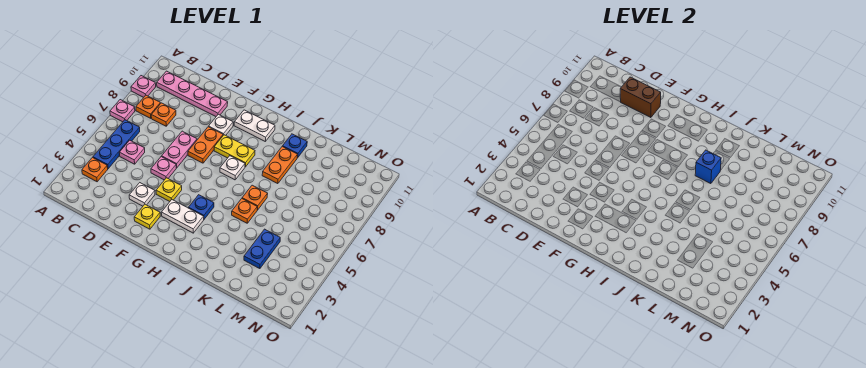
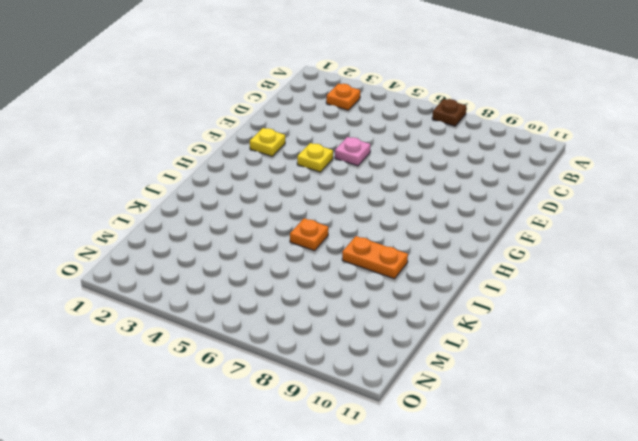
brown plate A7 level 1 -> pink plate A7 level 1
none -> pink plate A9 level 1
none -> blue plate B4:B6 level 1
none -> orange plate B8 level 1

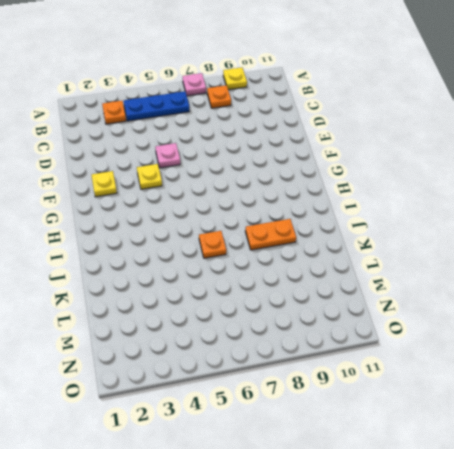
yellow plate A9 level 1 -> pink plate A9 level 1
none -> pink plate B10:E10 level 1
none -> pink plate C5 level 1
none -> orange plate C8 level 1

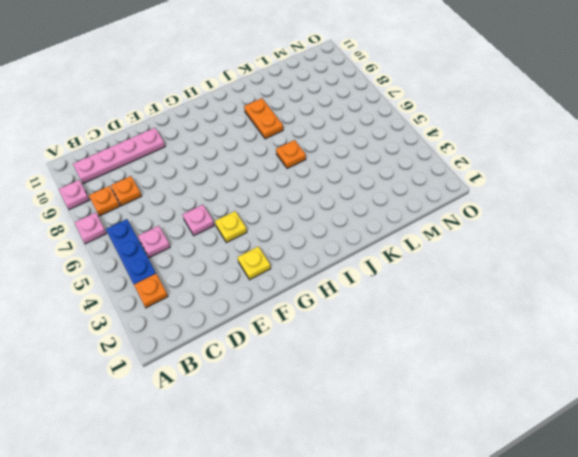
none -> white plate E3 level 1
none -> pink plate E6:E7 level 1
none -> orange plate F7:F8 level 1

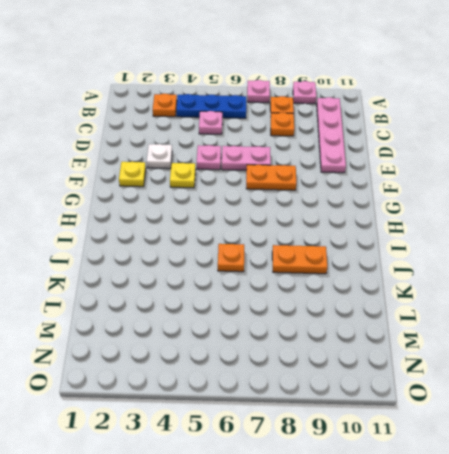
none -> white plate F9 level 1
none -> white plate G3:H3 level 1
none -> yellow plate G8:H8 level 1

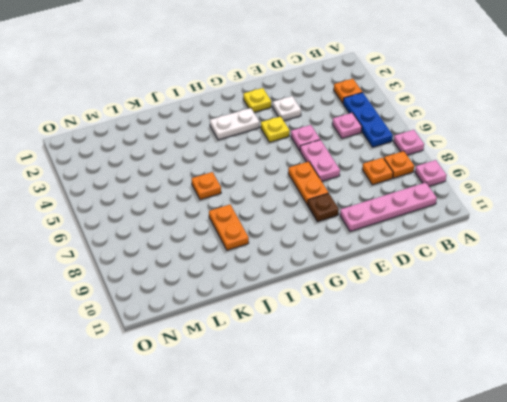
brown plate F9 level 1 -> white plate F9 level 1
none -> yellow plate G8:H8 level 1
none -> white plate G10:H10 level 1
none -> blue plate H4 level 1

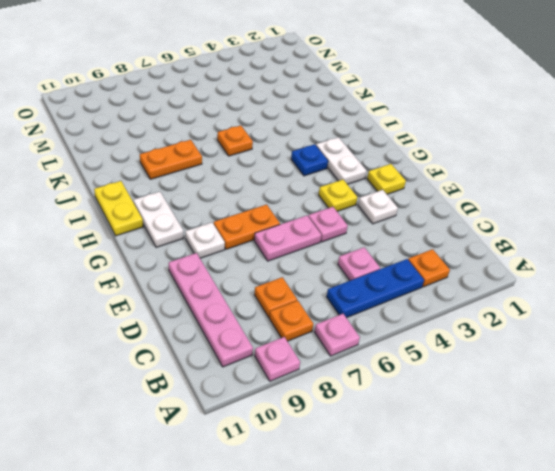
yellow plate H11:I11 level 1 -> yellow plate G8:H8 level 1
none -> white plate H7 level 1
none -> orange plate J5 level 1
none -> blue plate J10 level 1

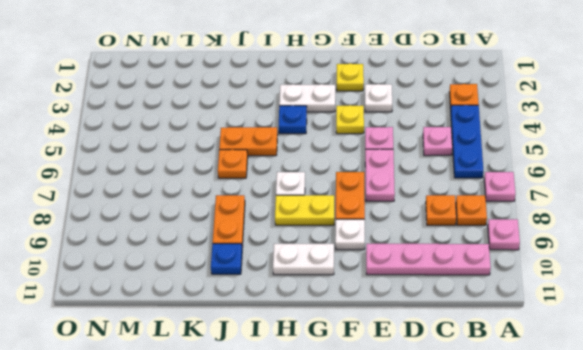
orange plate I5:J5 level 1 -> orange plate J5 level 1
none -> blue plate L3:L4 level 1
none -> brown brick D10:E10 level 2
none -> blue brick J8 level 2

